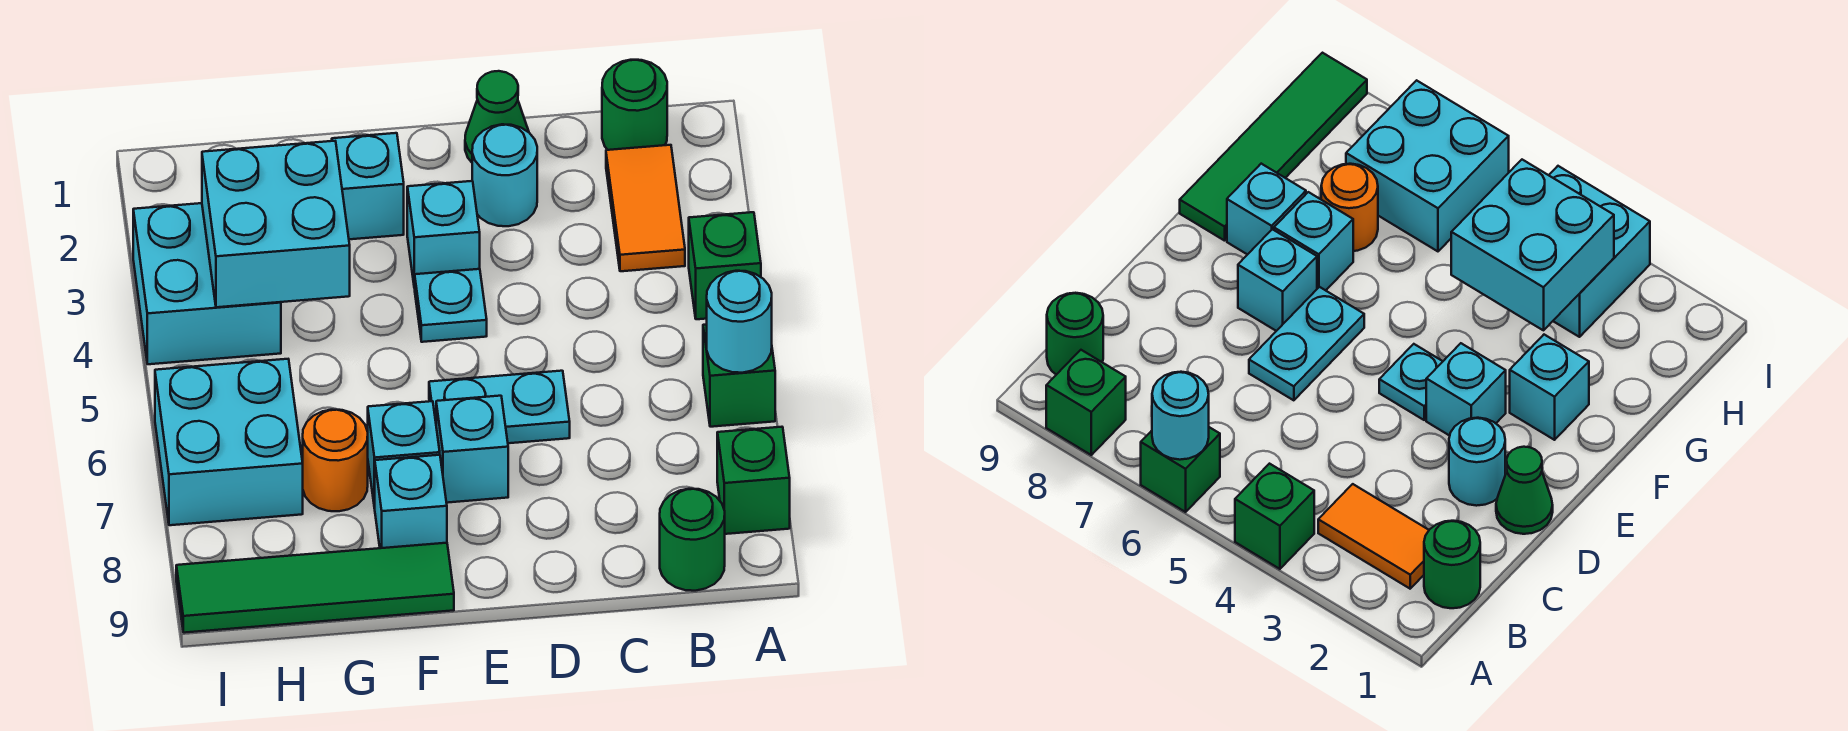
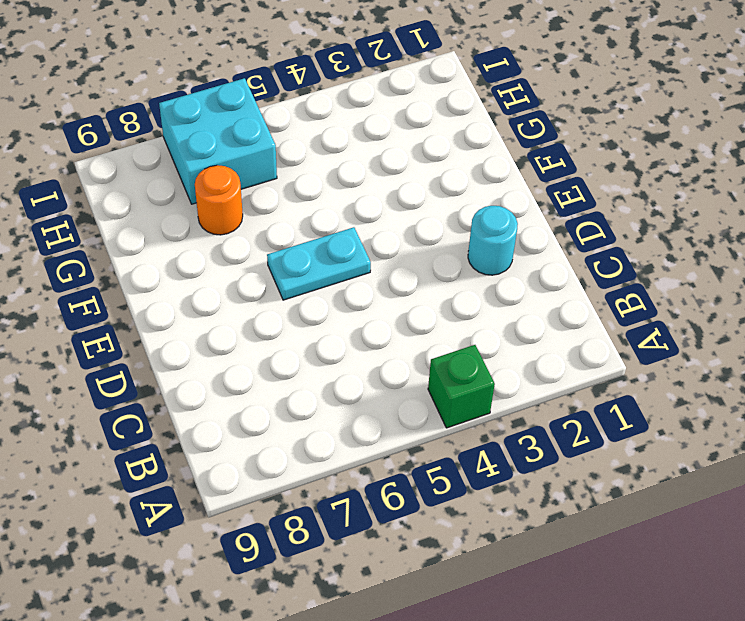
cyan plate E5:E6 level 1 -> cyan plate D6:E6 level 1
none -> green brick A6 level 1
none -> green brick A8 level 1
none -> green round brick B1 level 1

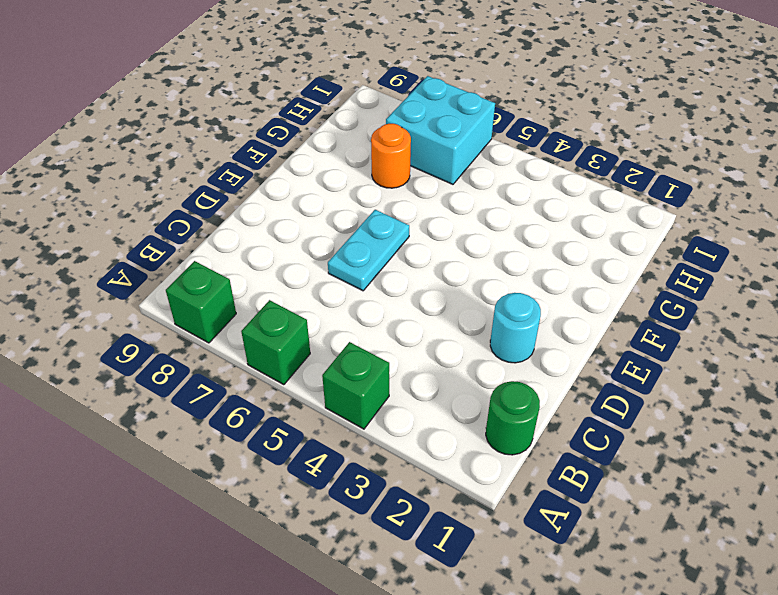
none -> orange tile B2:B3 level 1
none -> green round brick B9 level 1
none -> green cone D1 level 1

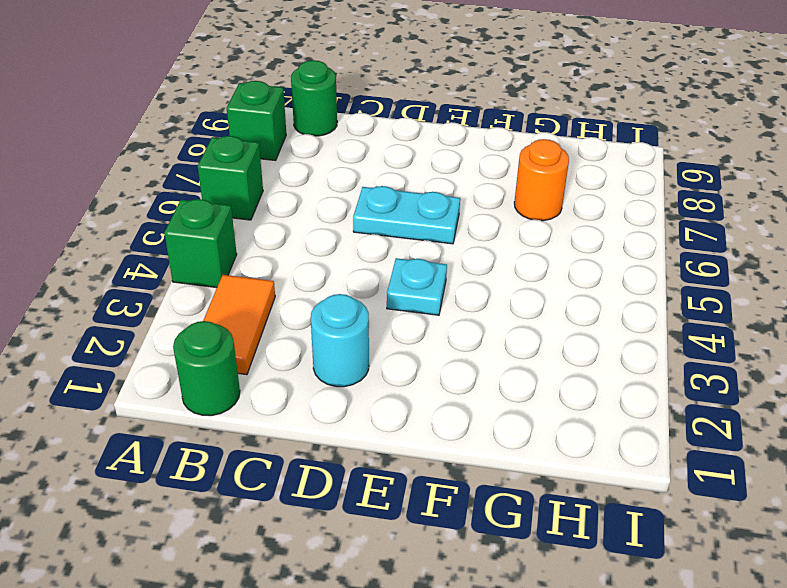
none -> green cone D1 level 1
none -> cyan brick E3 level 1
none -> cyan brick E7 level 1

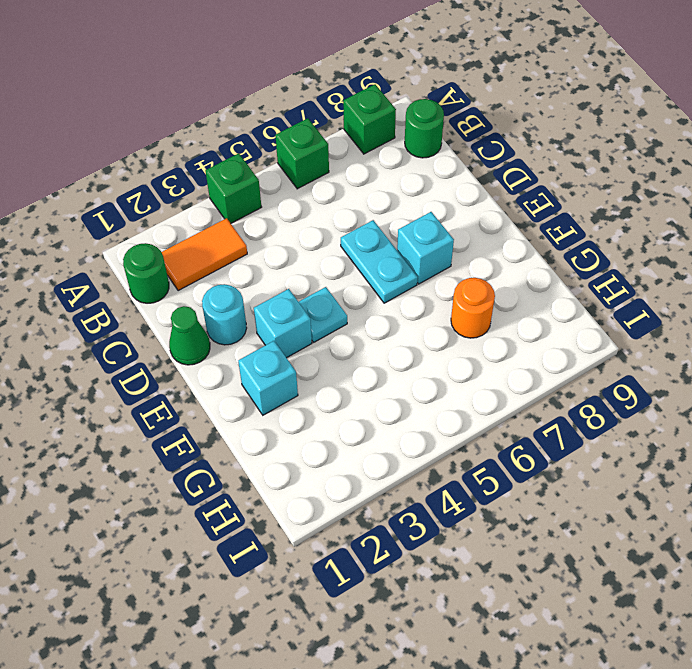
none -> cyan brick F7 level 1
none -> cyan brick F8 level 1
none -> green tile F9:I9 level 1

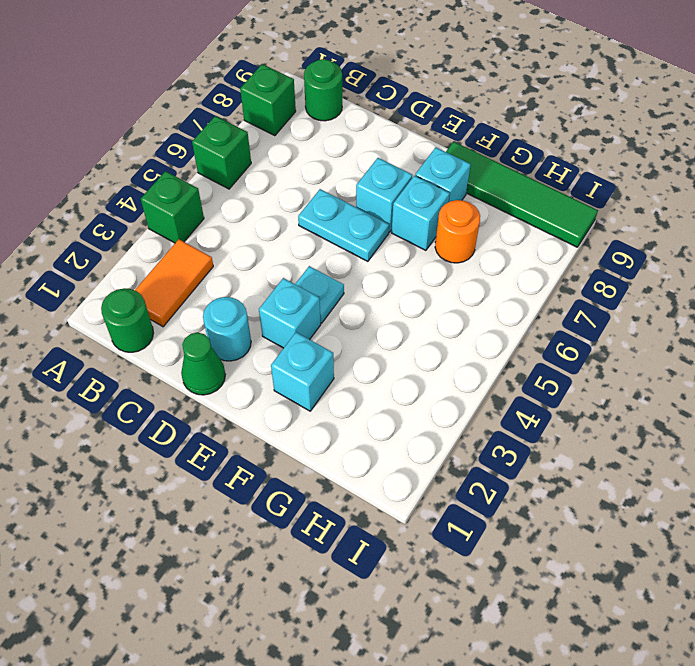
none -> cyan brick H3:I4 level 1
none -> cyan brick H6:I7 level 1
none -> cyan round brick A6 level 2

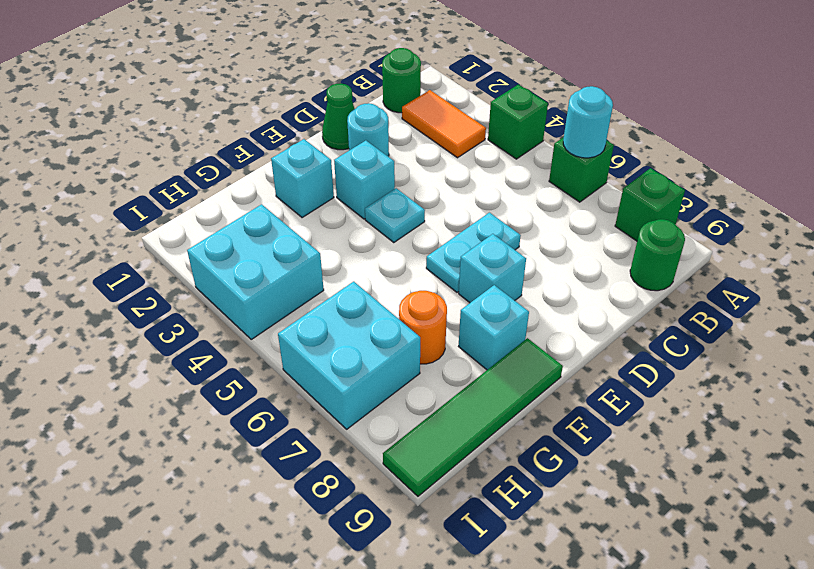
none -> cyan brick F7 level 1
none -> cyan brick G3:H4 level 2

